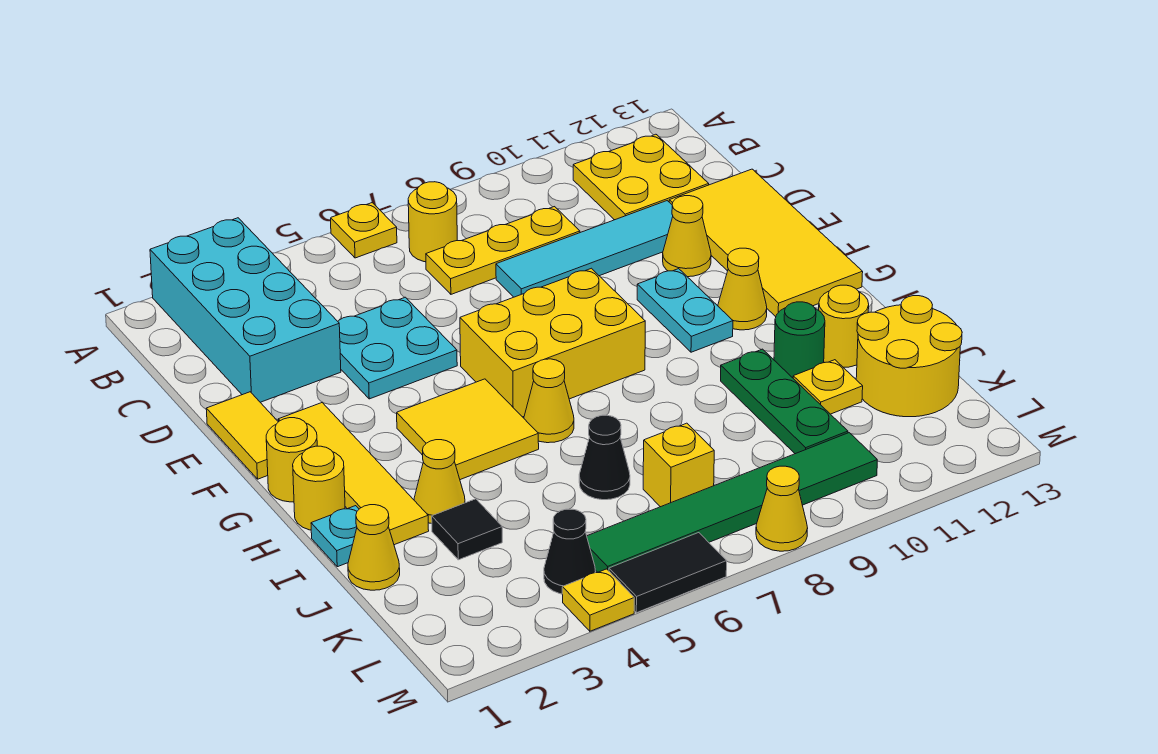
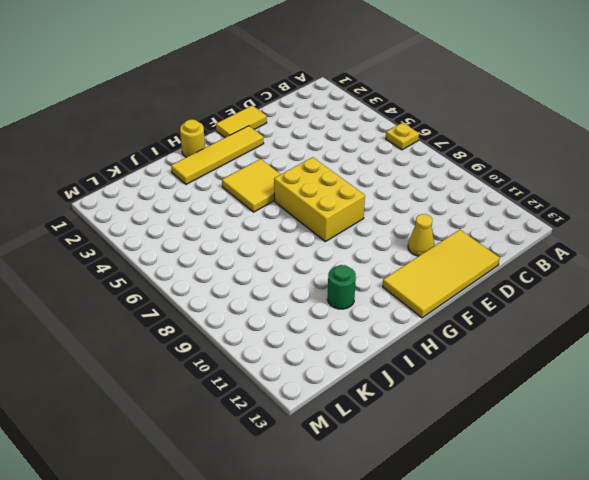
none -> cyan brick A2:D3 level 1
none -> yellow round brick B7 level 1
none -> yellow plate B11:C12 level 1
none -> yellow plate C7:C9 level 1

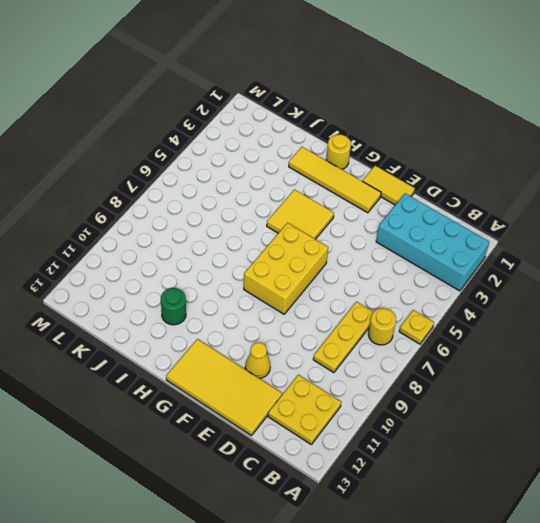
none -> cyan plate D4:E5 level 1
none -> cyan tile D8:D11 level 1
none -> cyan plate F10:G10 level 1
none -> yellow round brick G1 level 1

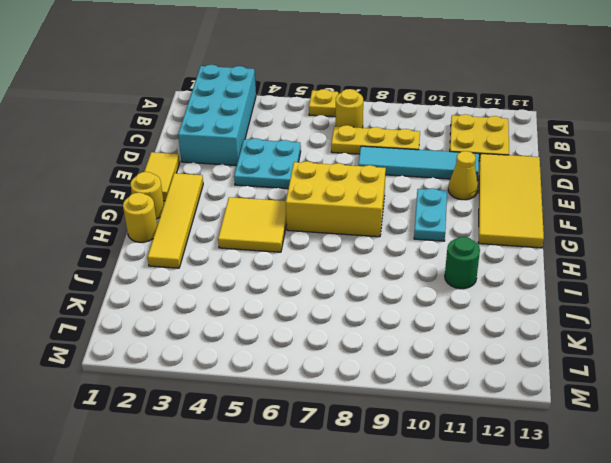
none -> yellow cone G11 level 1
none -> yellow cone H6 level 1
none -> cyan plate I1 level 1
none -> yellow cone I3 level 1

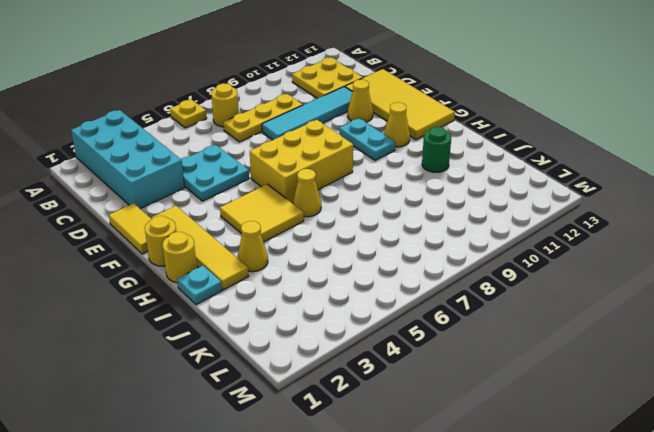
none -> green plate I10:K10 level 1
none -> yellow round brick I12 level 1
none -> yellow cone J1 level 1
none -> black tile J3 level 1

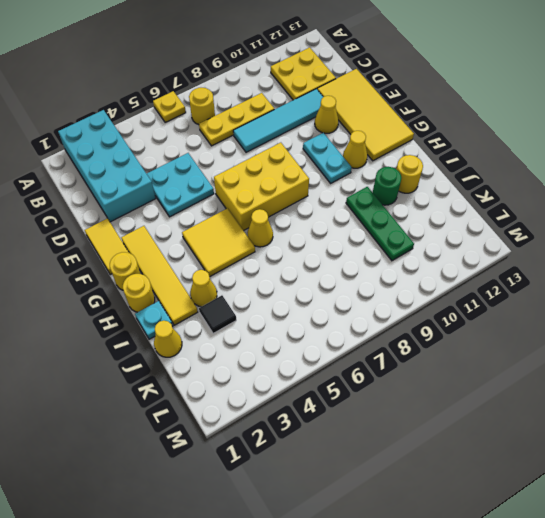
none -> black cone J6 level 1
none -> yellow plate J11 level 1
none -> yellow round brick J12:K13 level 1
none -> yellow brick K7 level 1

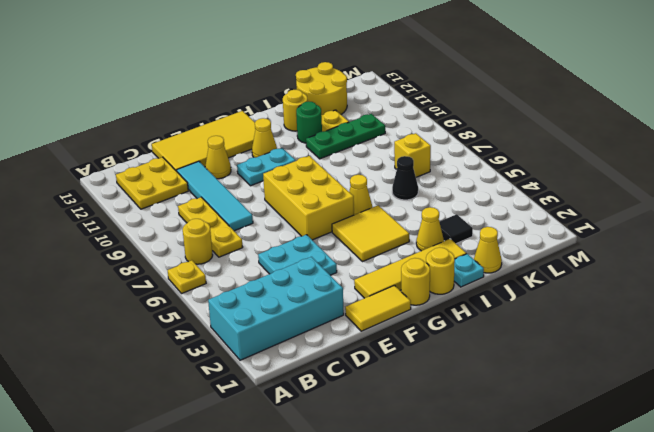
none -> black cone L4 level 1
none -> green tile L5:L10 level 1
none -> yellow plate M4 level 1
none -> black tile M5:M6 level 1

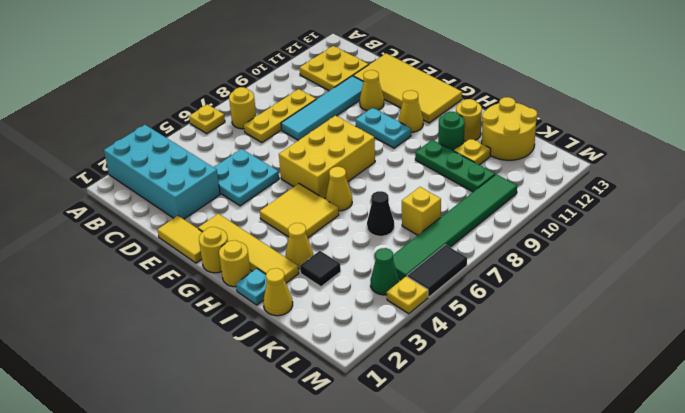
green cone L4 level 1 -> black cone L4 level 1
none -> yellow cone M8 level 1

